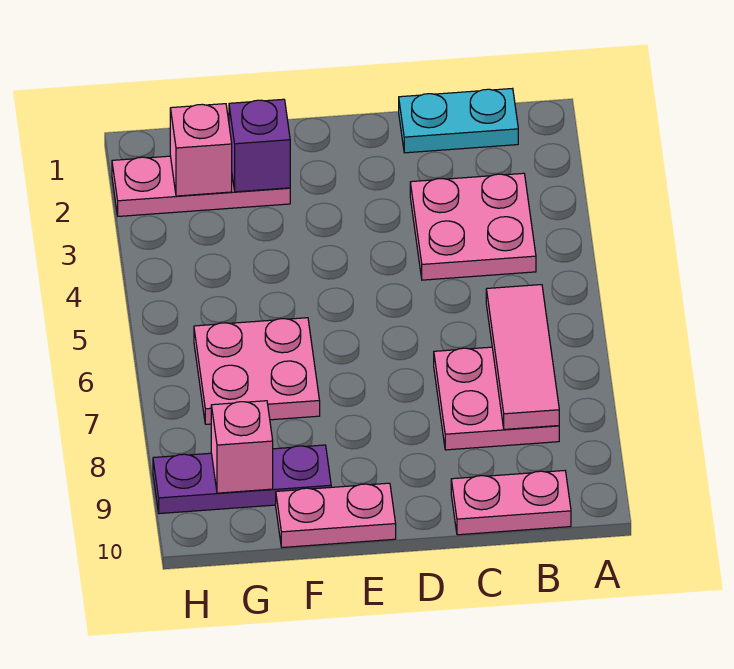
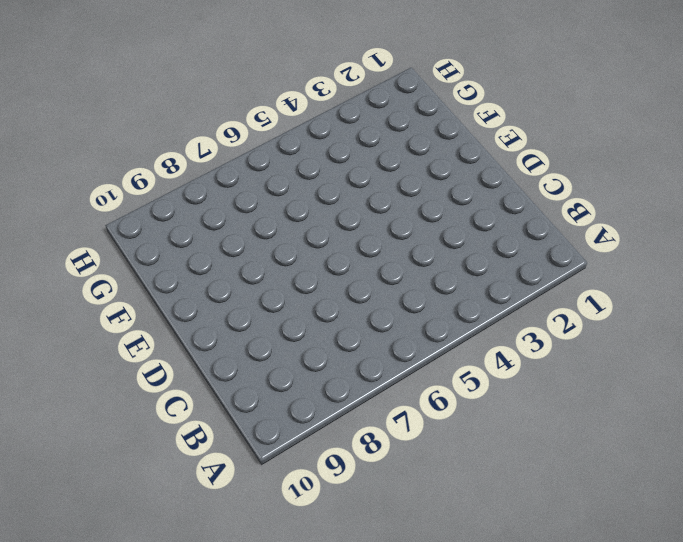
none -> cyan plate B1:C1 level 1
none -> pink plate B3:C4 level 1
none -> pink plate B7:C8 level 1

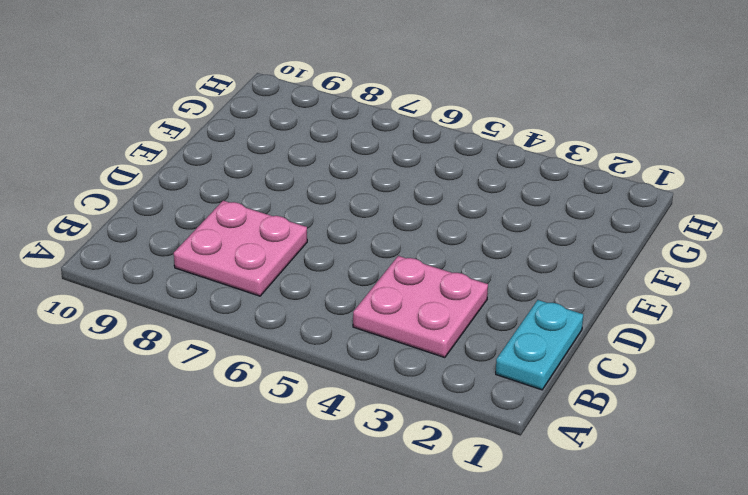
none -> pink plate B10:C10 level 1
none -> pink plate E10:F10 level 1
none -> pink plate F2:H2 level 1

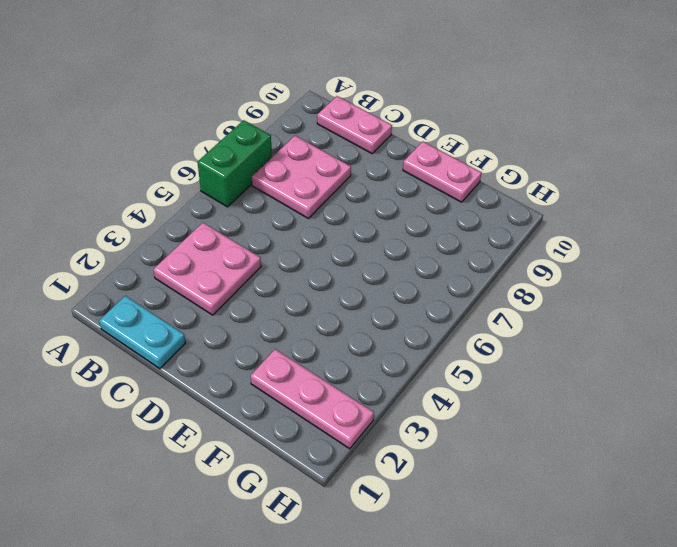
green brick A6:A7 level 1 -> none
none -> pink plate F6:G7 level 1
none -> purple plate F9:H9 level 1
none -> pink tile B6:B8 level 2

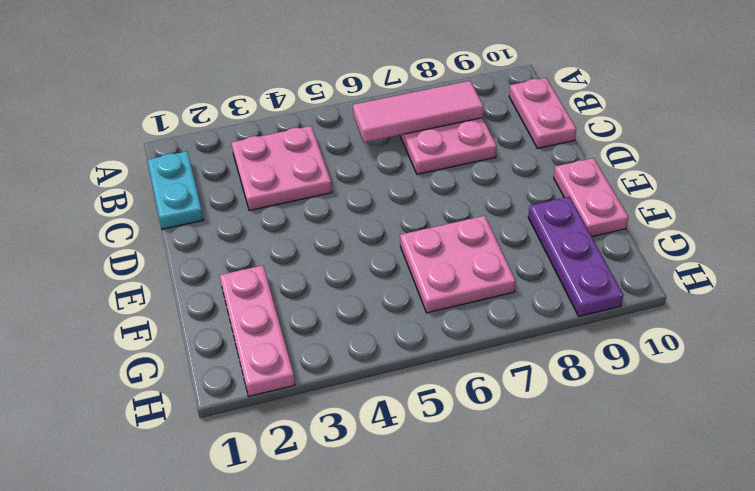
none -> purple brick F2 level 2
none -> pink brick G2 level 2
none -> pink brick G9 level 2

